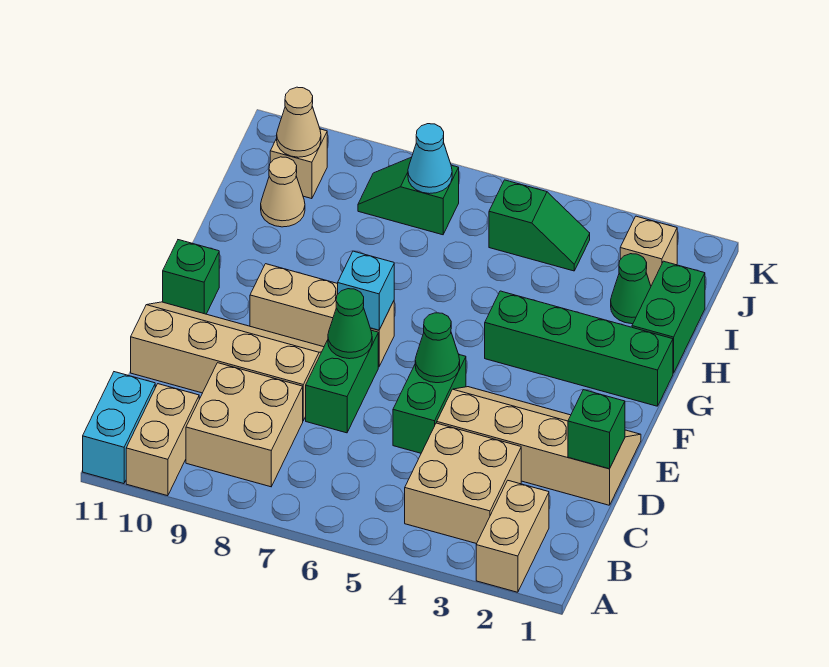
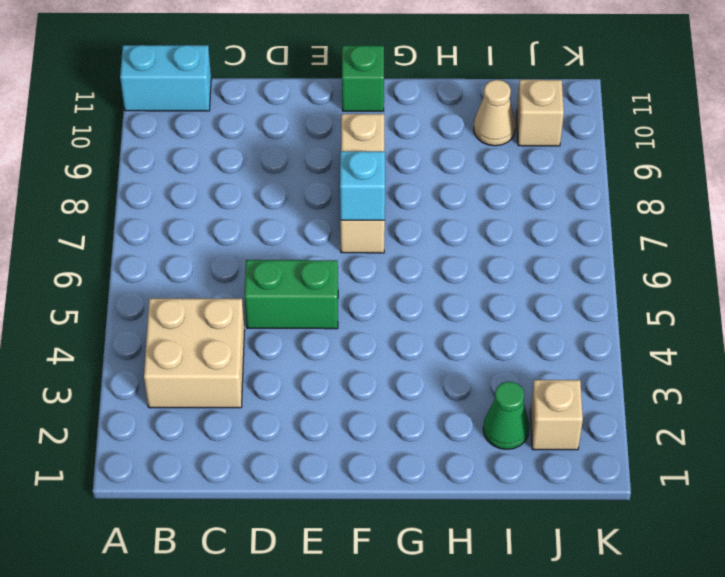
none -> tan brick A2:B2 level 1
none -> tan brick A10:B10 level 1
none -> tan brick B8:C9 level 1

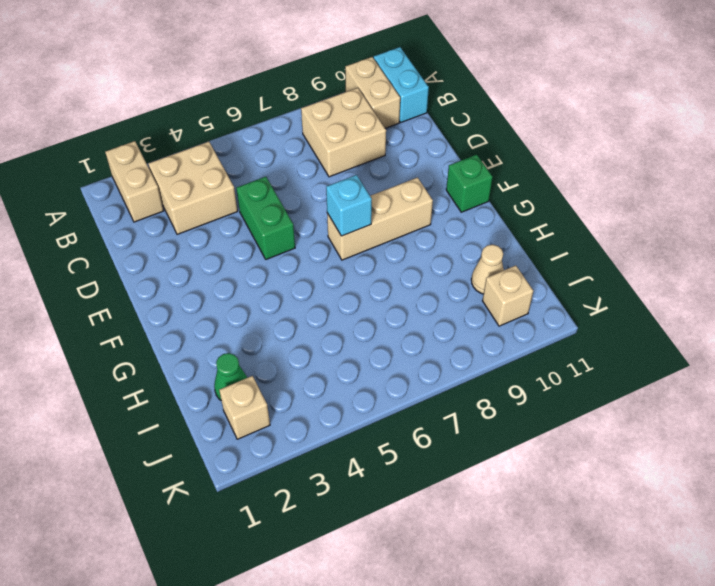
none -> tan slope D1:E4 level 1 top D
none -> green brick D7:E7 level 1
none -> tan slope D8:E11 level 1 top D

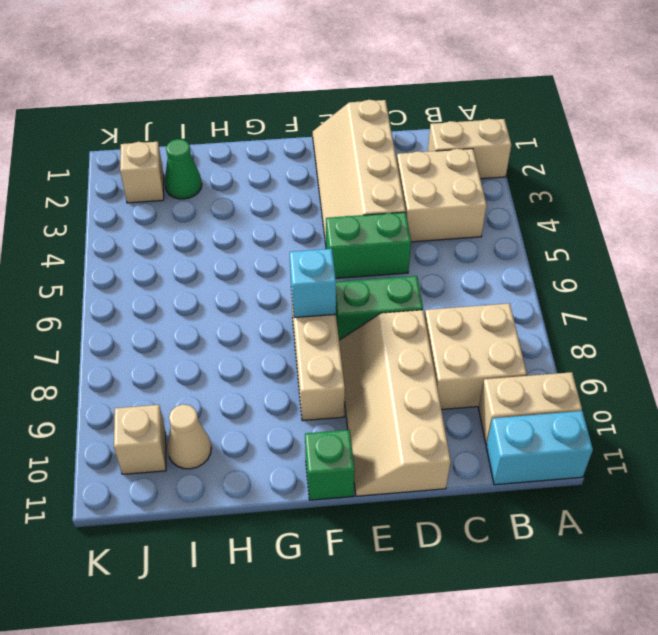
none -> green brick G1:G4 level 1
none -> green brick H1:I1 level 1
none -> green slope J4:J5 level 1 top 5

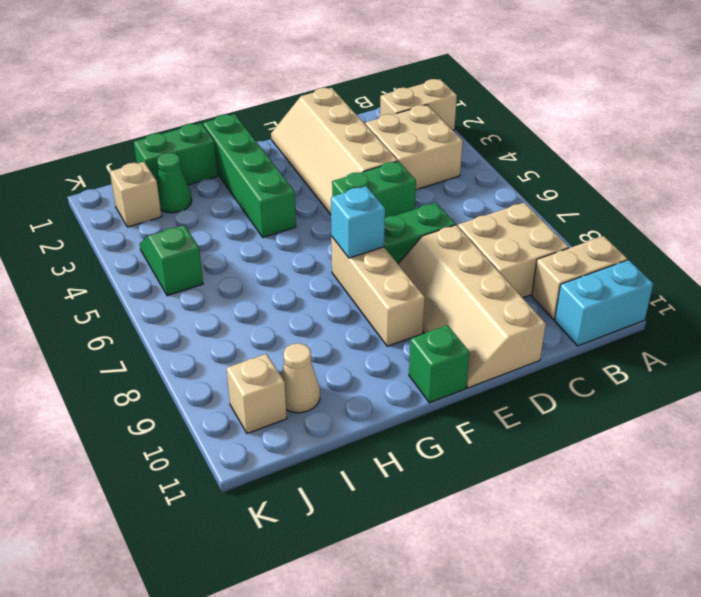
none -> green slope J7:J8 level 1 top 7
none -> green brick D1 level 2
none -> green cone E5 level 2

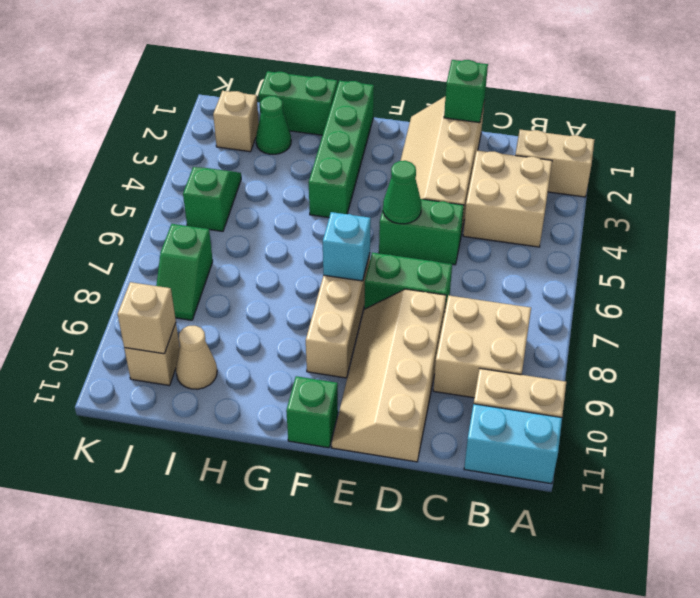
tan brick J10 level 2 -> tan cone J10 level 2
none -> green cone E7 level 2
none -> cyan cone J7 level 2

